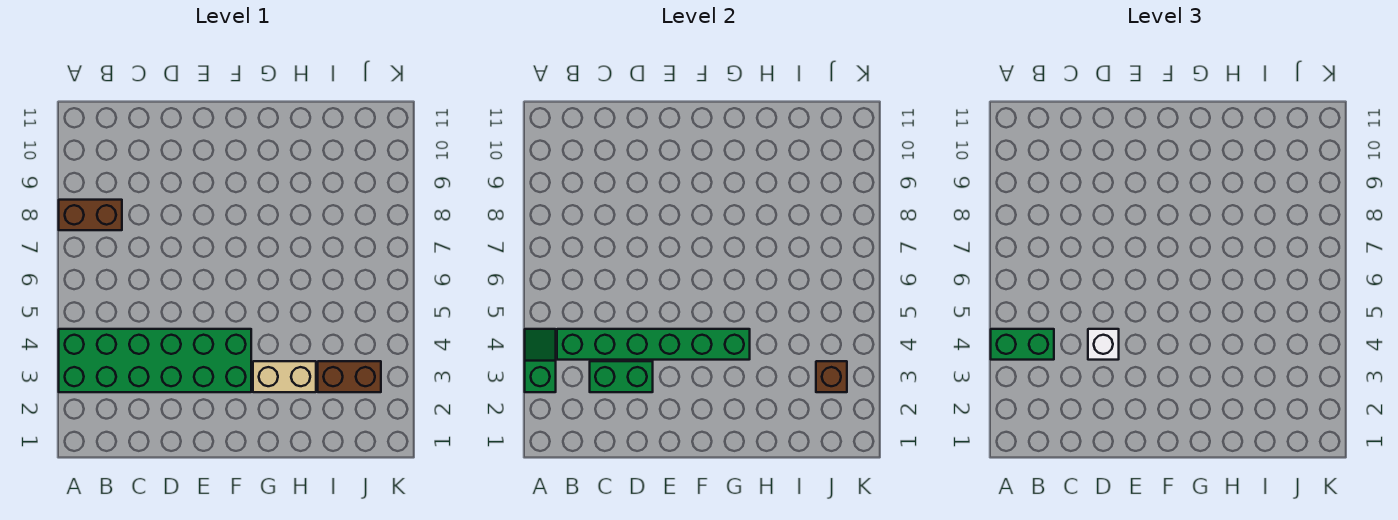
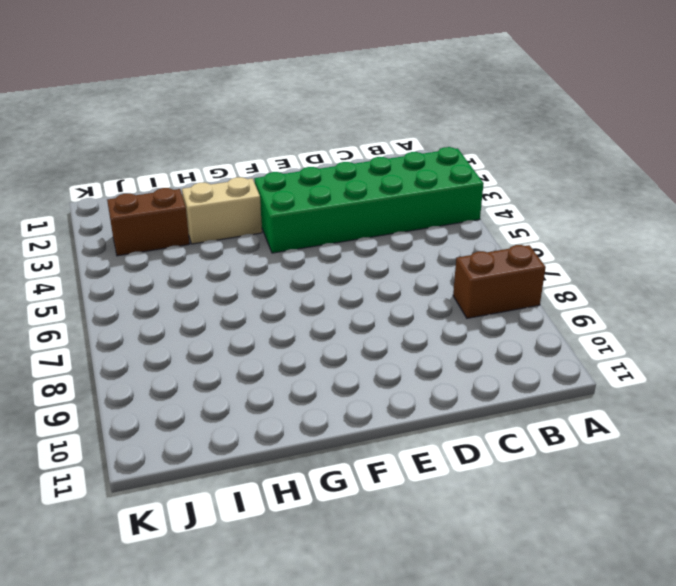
none -> green slope A3:A4 level 2 top 3
none -> green brick B4:G4 level 2

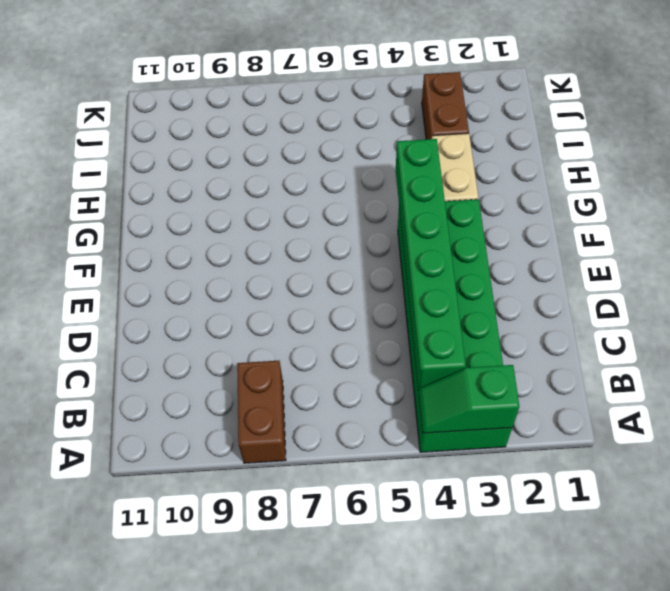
none -> green brick C3:D3 level 2
none -> brown brick J3 level 2

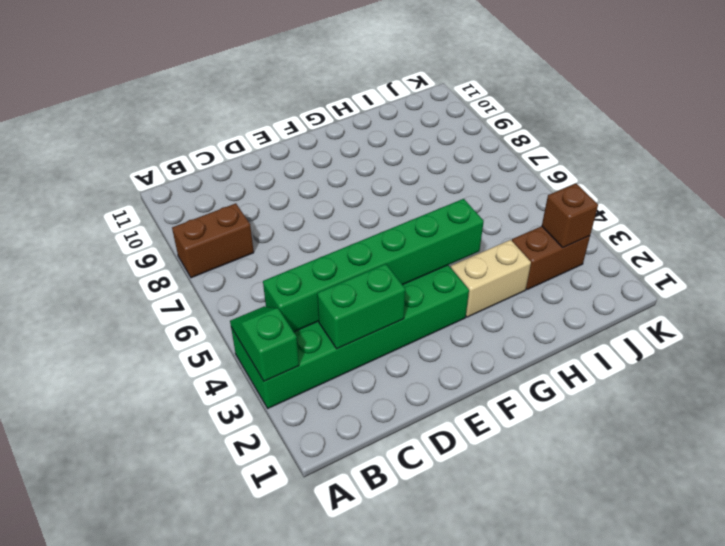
none -> green brick A4:B4 level 3
none -> white brick D4 level 3

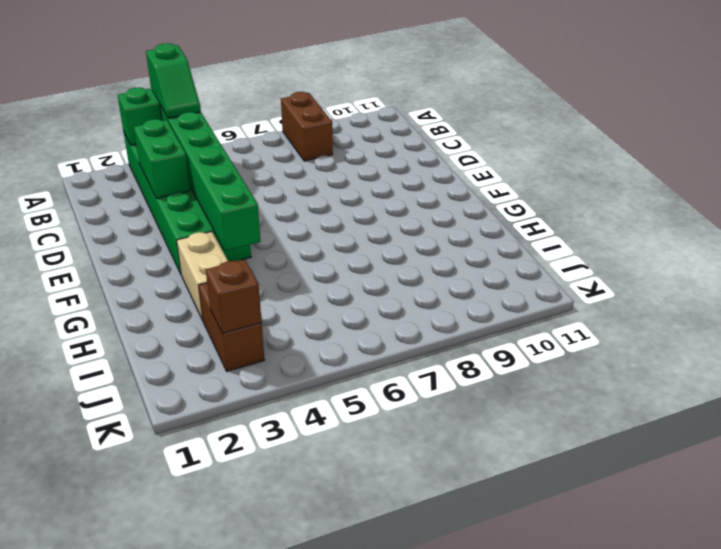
green slope A4:B4 level 3 top A -> green brick A4:B4 level 3
none -> white brick D4 level 3

